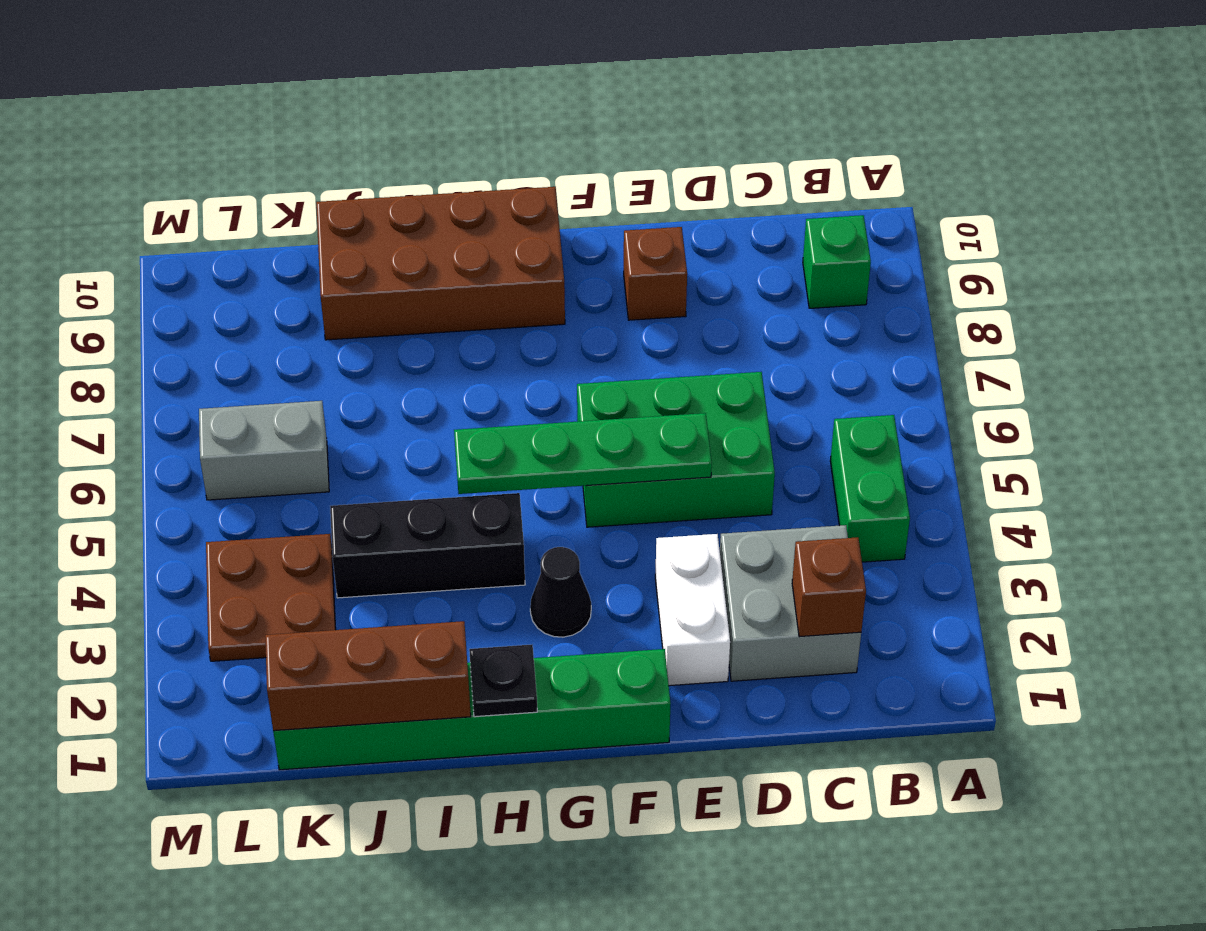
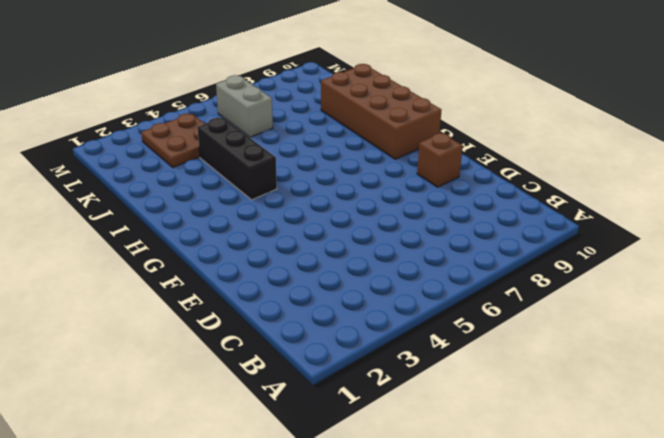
none -> green brick B4:B5 level 1
none -> green brick B9 level 1
none -> grey brick C2:D3 level 1

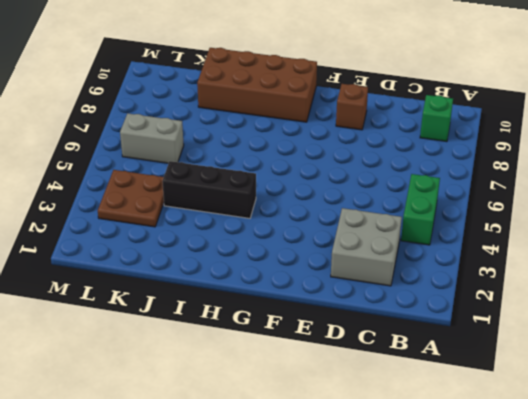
none -> green brick D5:F6 level 1
none -> white brick E2:E3 level 1
none -> green brick F1:K1 level 1

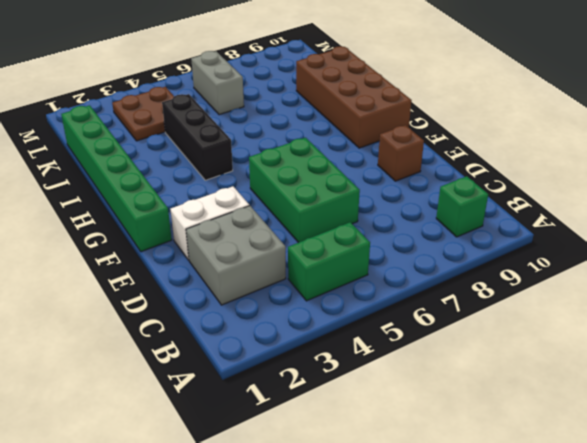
none -> black cone G3 level 1
none -> brown brick C2 level 2
none -> green plate E5:H5 level 2

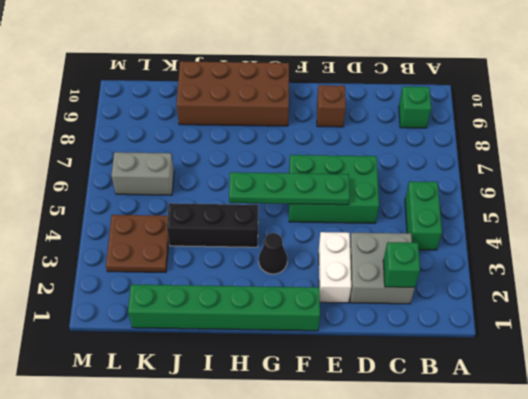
green brick C2 level 2 -> brown brick C2 level 2
none -> black plate H1 level 2
none -> brown brick I1:K1 level 2

